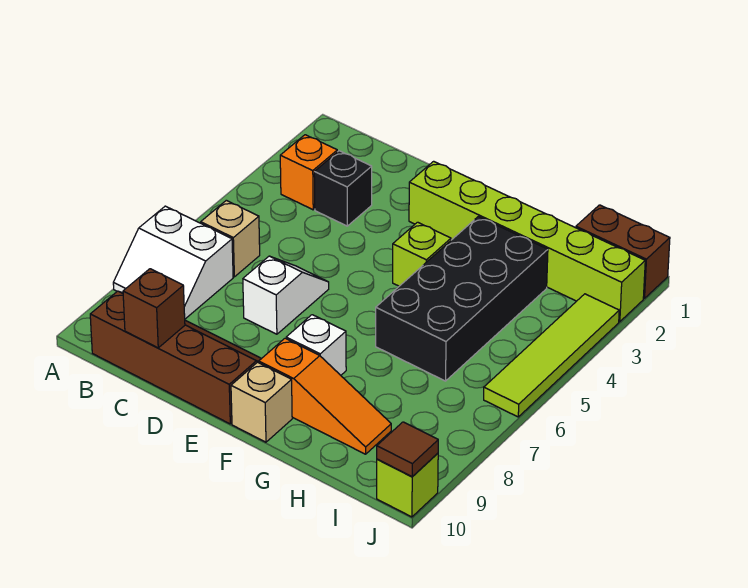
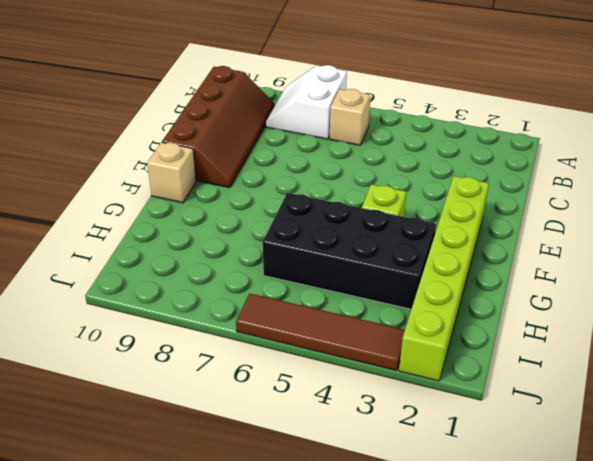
brown tile J3:J6 level 1 -> lime tile J3:J6 level 1
none -> orange brick B3 level 1
none -> black brick C3 level 1
none -> white slope D6:D7 level 1 top 7

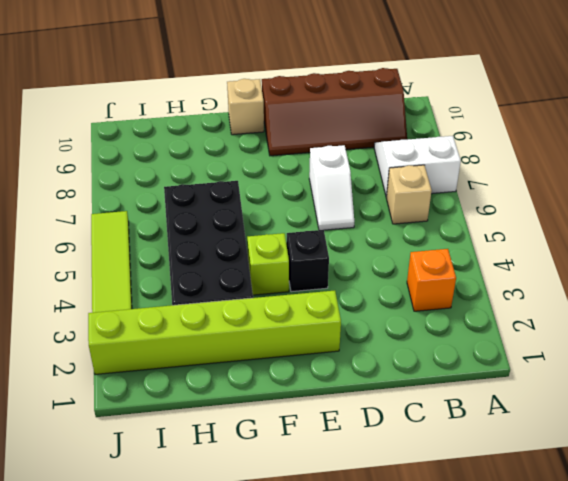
black brick E4 level 1 -> black brick C3 level 1
none -> white brick F8 level 1
none -> orange slope F9:H9 level 1 top F
none -> brown brick I1:J1 level 1

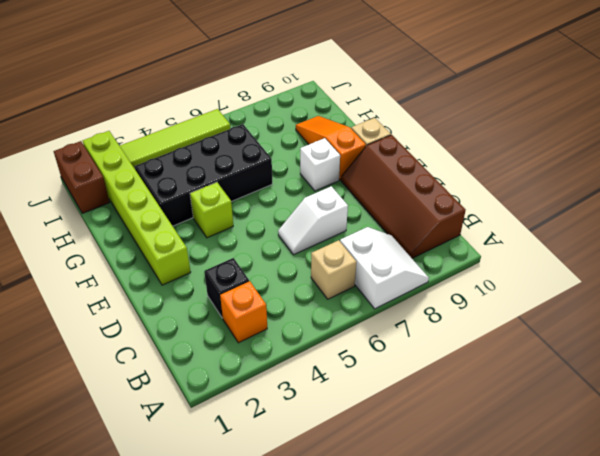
none -> lime brick J10 level 1
none -> brown brick C10 level 2
none -> brown tile J10 level 2

